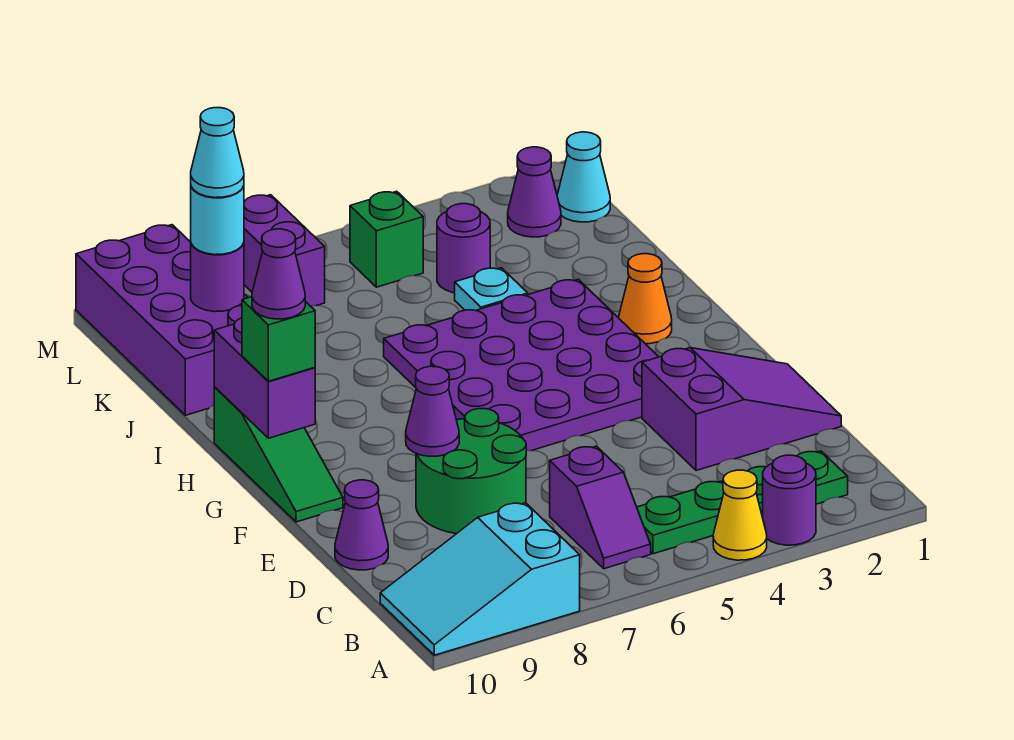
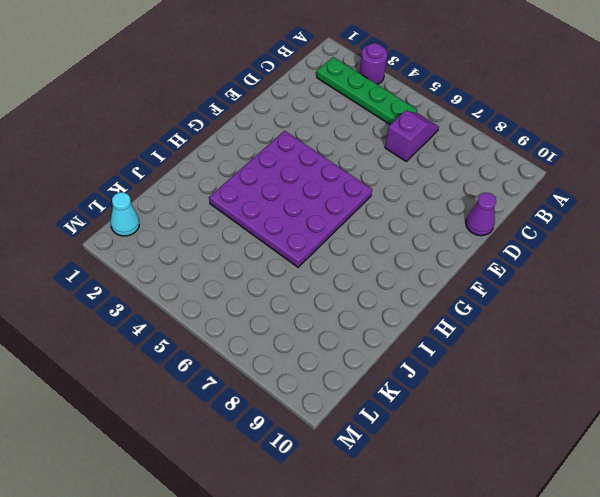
none -> yellow cone A4 level 1
none -> cyan slope A8:B10 level 1 top 8
none -> purple slope D1:E3 level 1 top 3

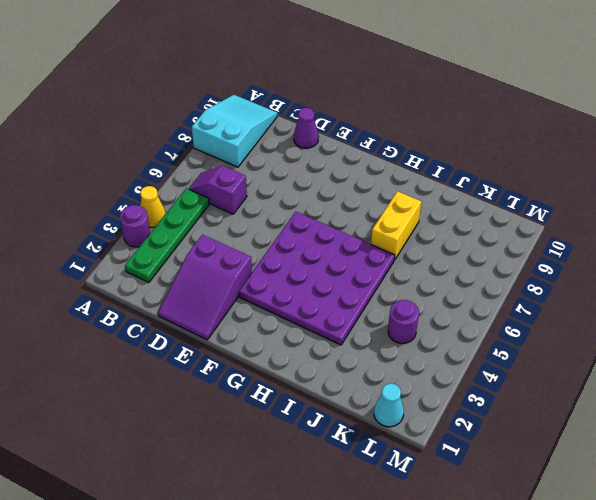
yellow brick I7:I8 level 1 -> none
none -> green round brick D7:E8 level 1
none -> green slope F10:H10 level 1 top H
none -> orange cone H2 level 1

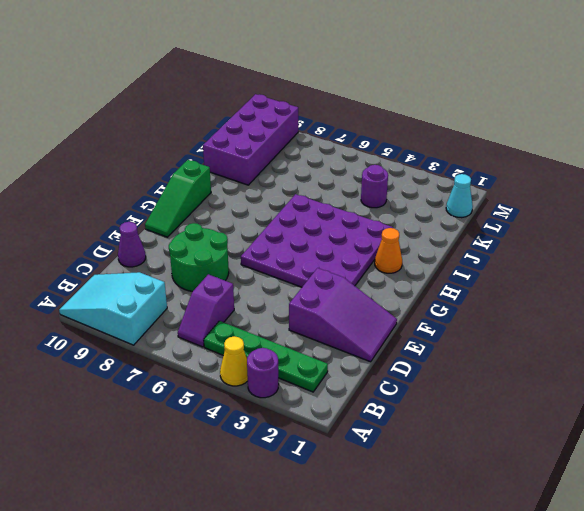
none -> cyan plate J4 level 1
none -> purple cone L2 level 1
none -> green brick L5 level 1

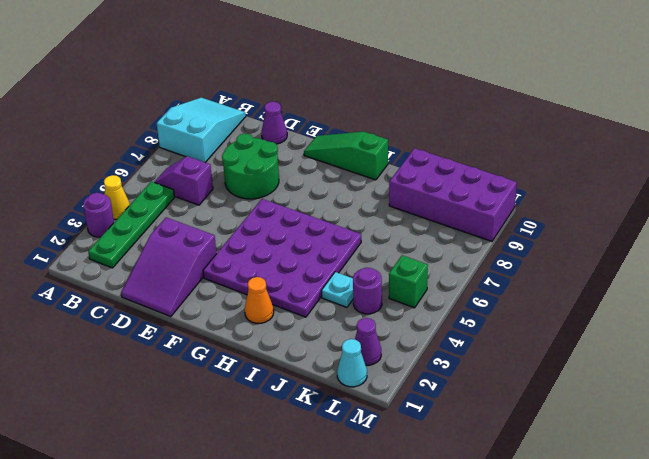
none -> purple brick L7:M7 level 1
none -> purple cone E8 level 2
none -> purple brick G10:H10 level 2

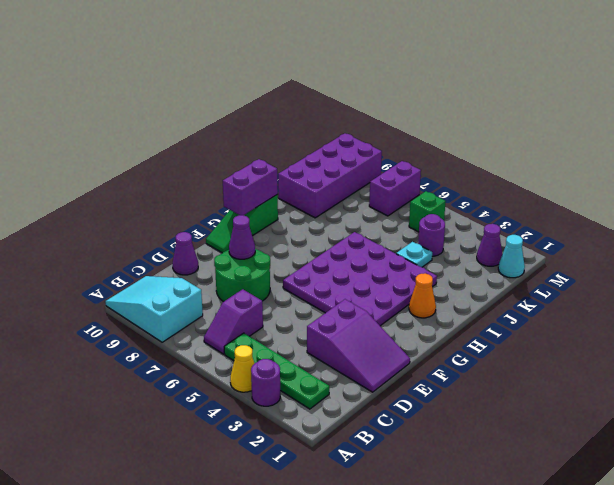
none -> purple round brick K9 level 2
none -> green brick G10 level 3
none -> cyan round brick K9 level 3

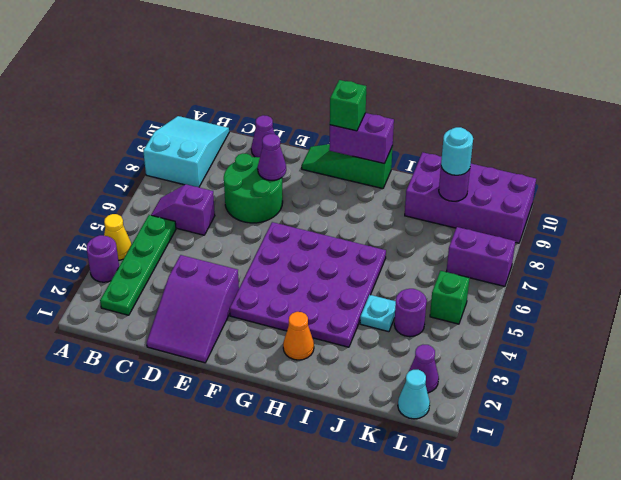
none -> purple cone G10 level 4
none -> cyan cone K9 level 4

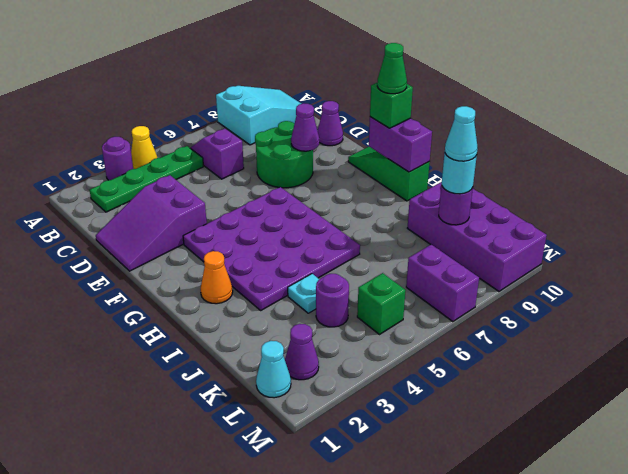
green cone G10 level 4 -> purple cone G10 level 4

